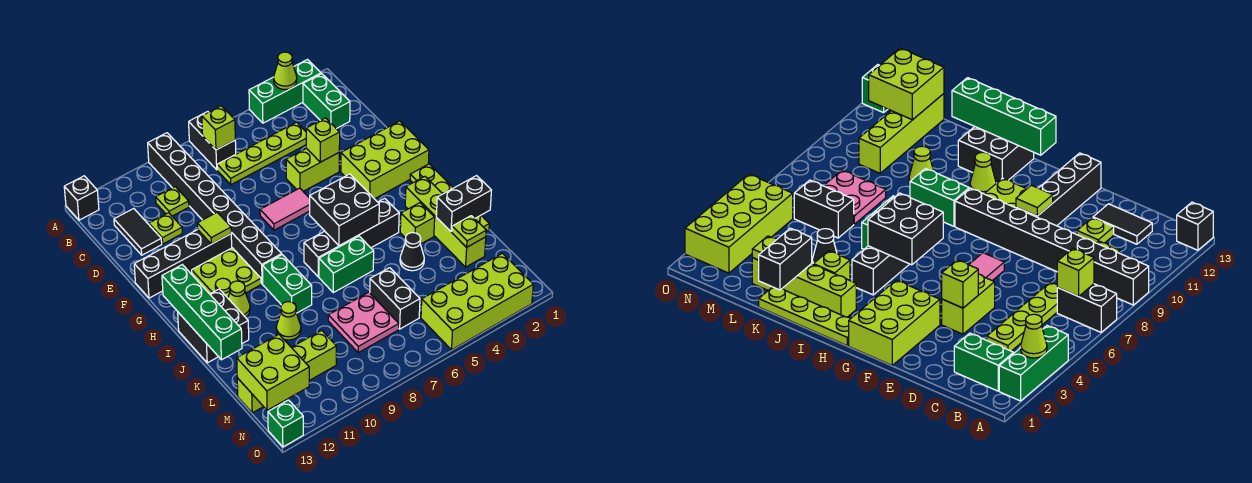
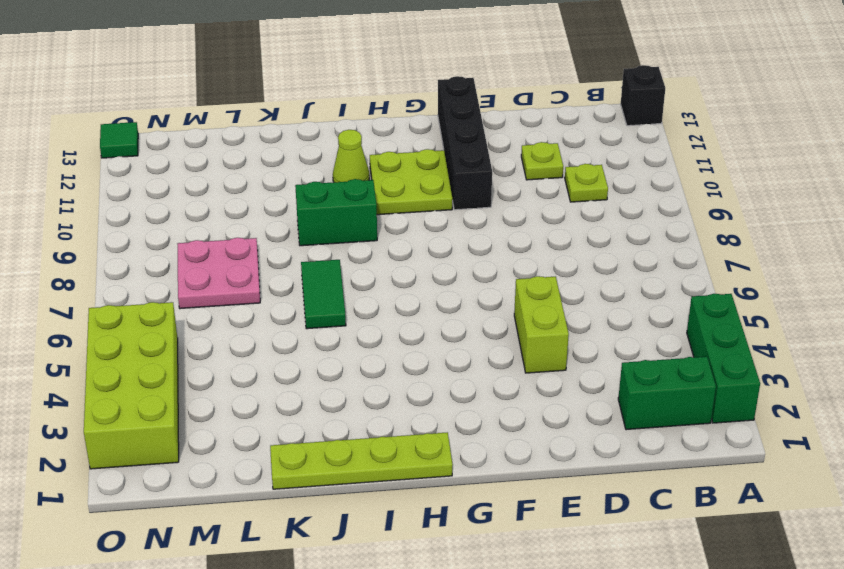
green tile J6:J7 level 1 -> green brick J6:J7 level 1
green tile O13 level 1 -> green brick O13 level 1
none -> black brick A7:B7 level 1
none -> black brick A9:H9 level 1
none -> lime plate C4:C7 level 1
none -> black tile C12:D12 level 1

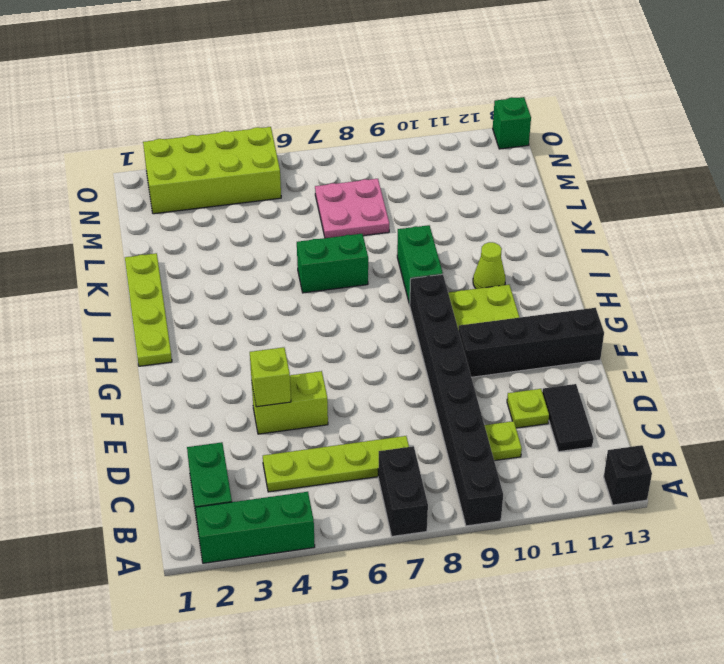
none -> lime brick F1:G3 level 1
none -> pink tile F6:F7 level 1
none -> lime brick I2:L2 level 1
none -> black brick I4:I7 level 1

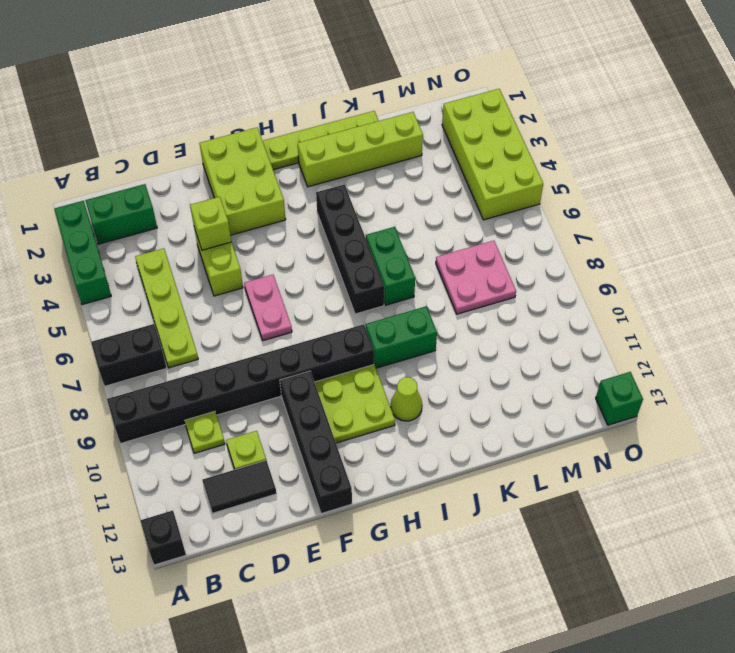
pink plate F6:F7 level 1 -> pink tile F6:F7 level 1
none -> black brick I12:J13 level 1
none -> lime brick J3 level 1
none -> black cone K4 level 1
none -> lime cone K10 level 1

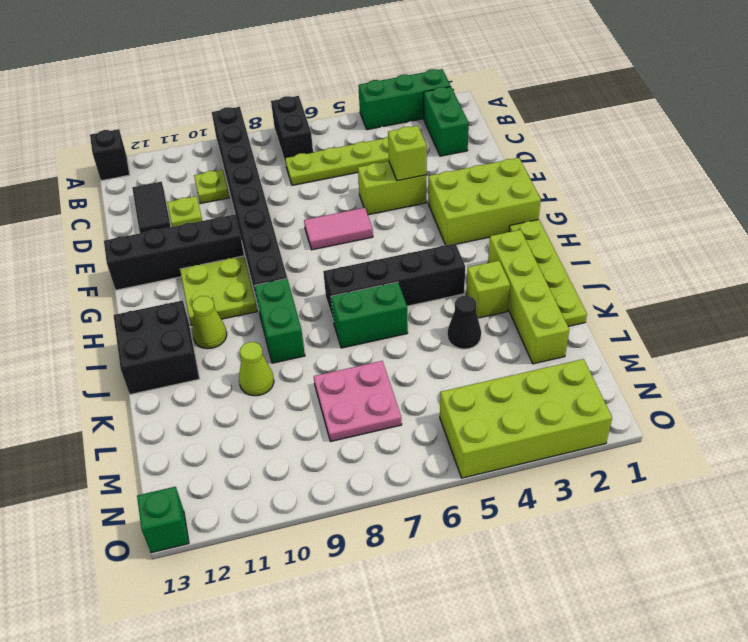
none -> black brick L6:M6 level 1
none -> lime brick M10:M13 level 1
none -> lime cone A3 level 2
none -> lime brick B7 level 2

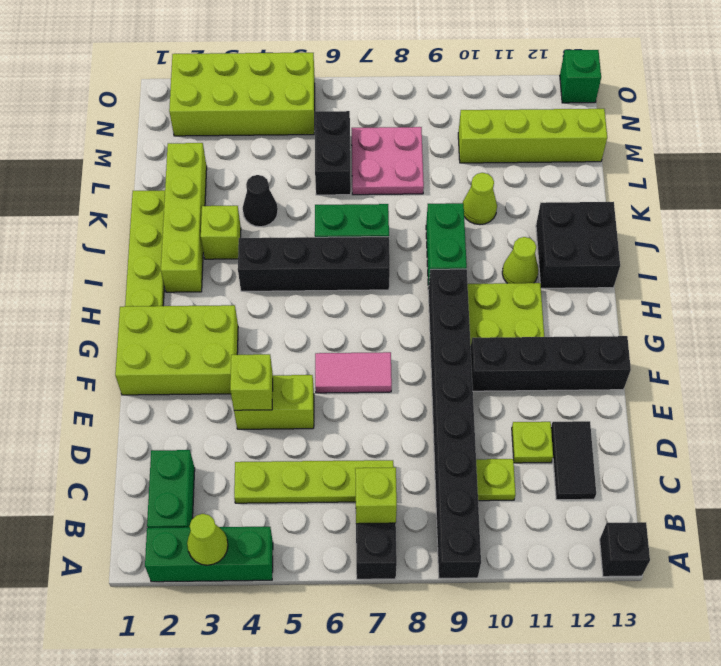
none -> lime tile F10 level 2
none -> black brick H5:I6 level 2
none -> green brick H13:K13 level 2
none -> black brick K1:K2 level 2

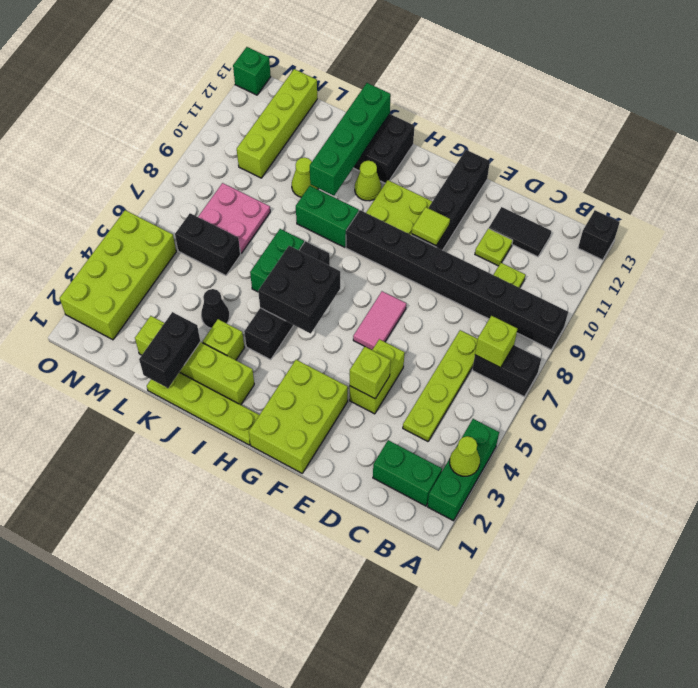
green brick J10:J13 level 2 -> green brick H13:K13 level 2
none -> lime plate L2 level 2
none -> lime brick M12:N13 level 2

